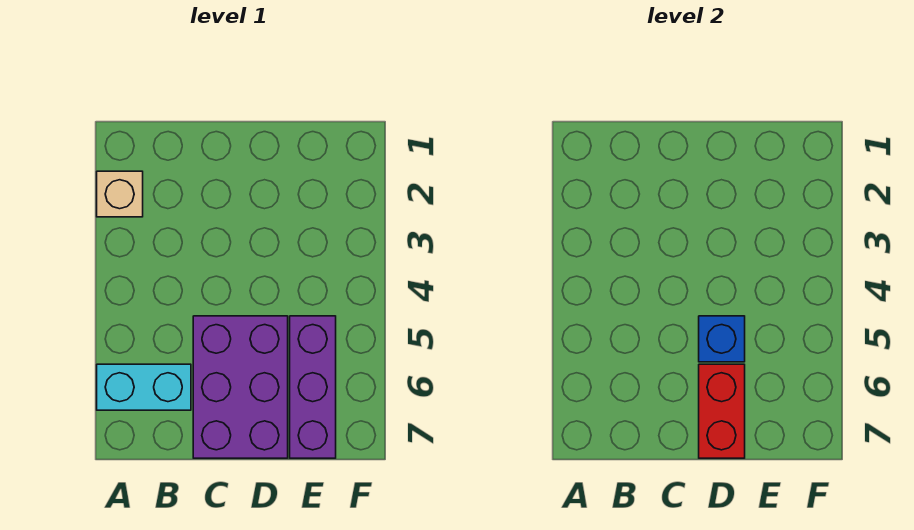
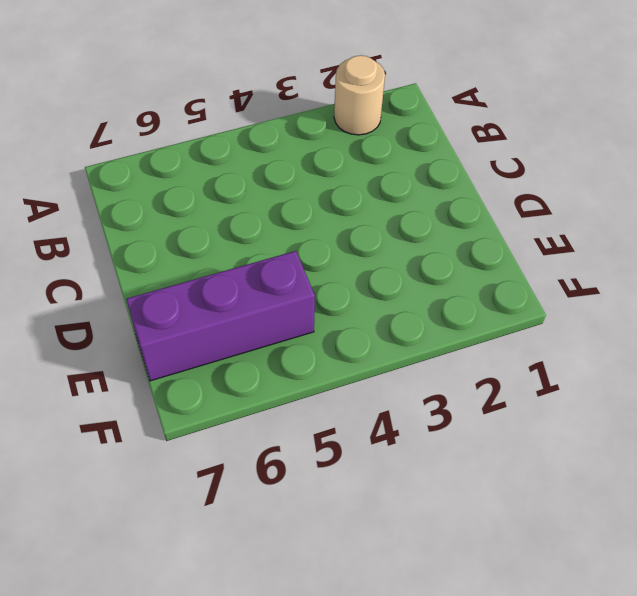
tan round brick A2 level 1 -> tan brick A2 level 1
none -> cyan brick A6:B6 level 1
none -> purple brick C5:D7 level 1

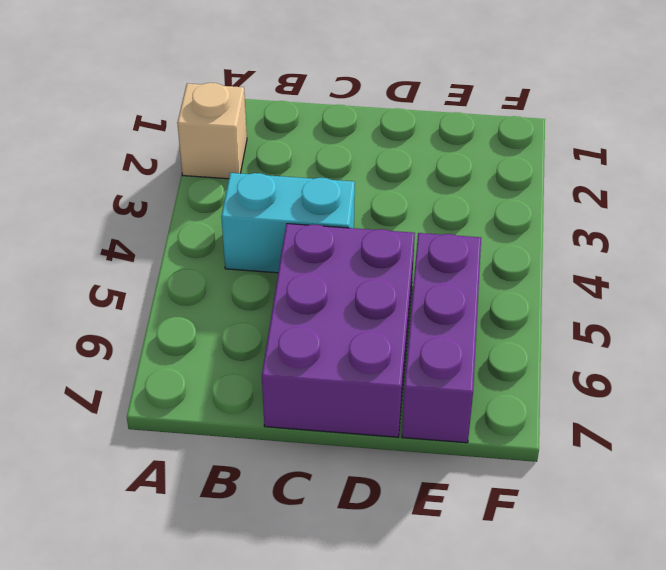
cyan brick B4:C4 level 1 -> cyan brick A6:B6 level 1
none -> blue brick D5 level 2
none -> red brick D6:D7 level 2

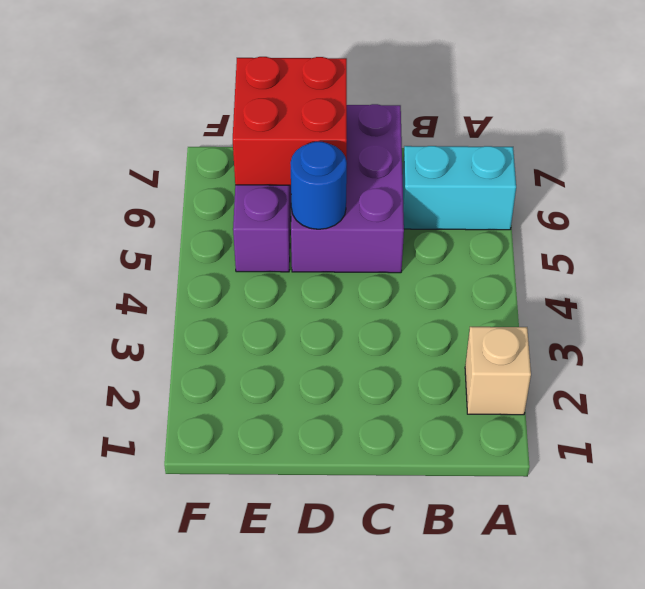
blue round brick D5 level 2 -> blue brick D5 level 2
red brick D6:E7 level 2 -> red brick D6:D7 level 2

